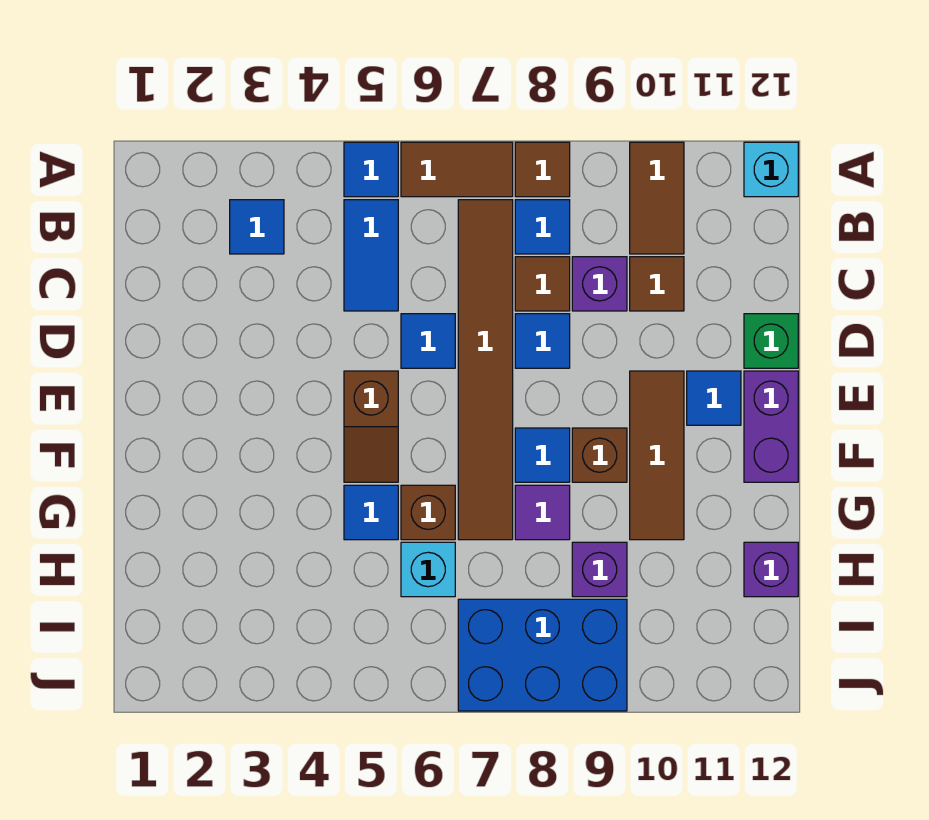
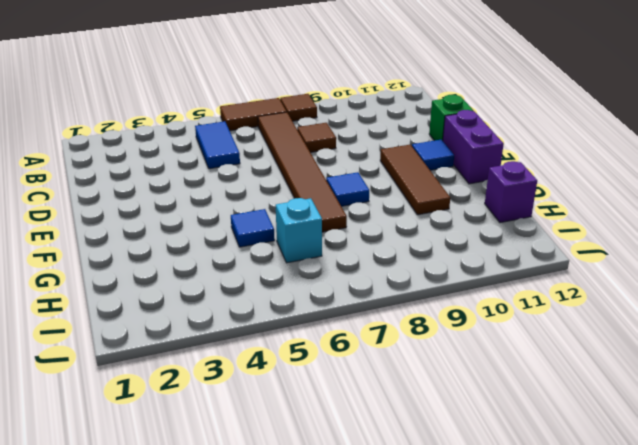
none -> blue tile A5 level 1
none -> brown tile A10:B10 level 1
none -> cyan brick A12 level 1

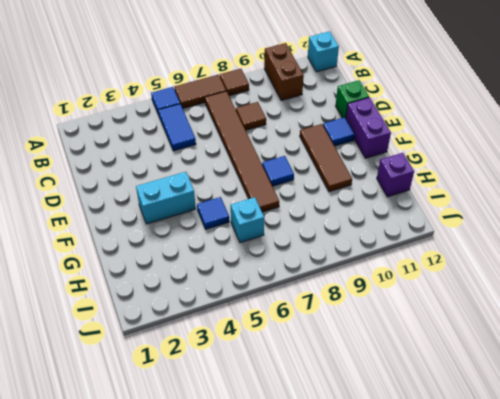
brown brick A10:B10 level 1 -> brown tile A10:B10 level 1
cyan brick F3:F4 level 1 -> none
none -> blue tile B3 level 1
none -> blue tile B8 level 1
none -> purple brick C9 level 1

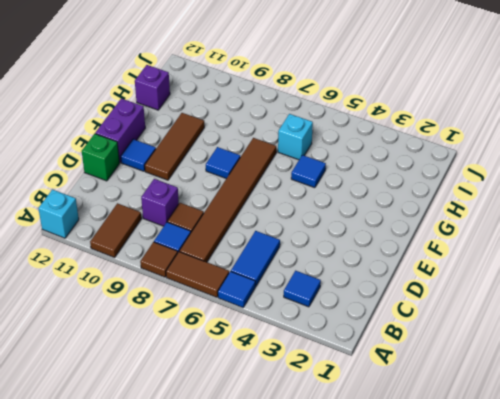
none -> brown tile C10 level 1
none -> blue tile D6 level 1
none -> blue tile D8 level 1

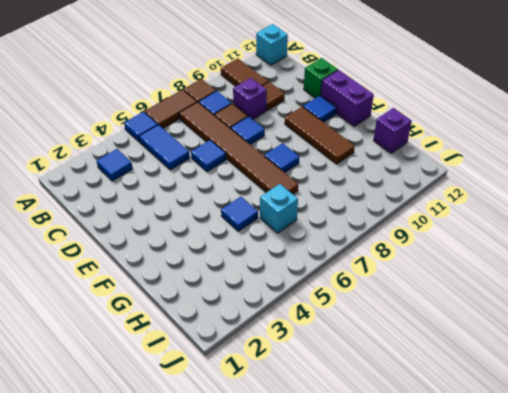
none -> brown slope E5:F5 level 1 top E
none -> brown brick F9 level 1
none -> brown brick G6 level 1

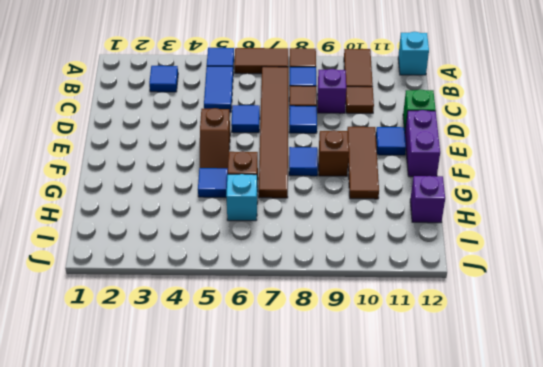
none -> purple tile G8 level 1
none -> purple brick H9 level 1
none -> blue brick I7:J9 level 1

